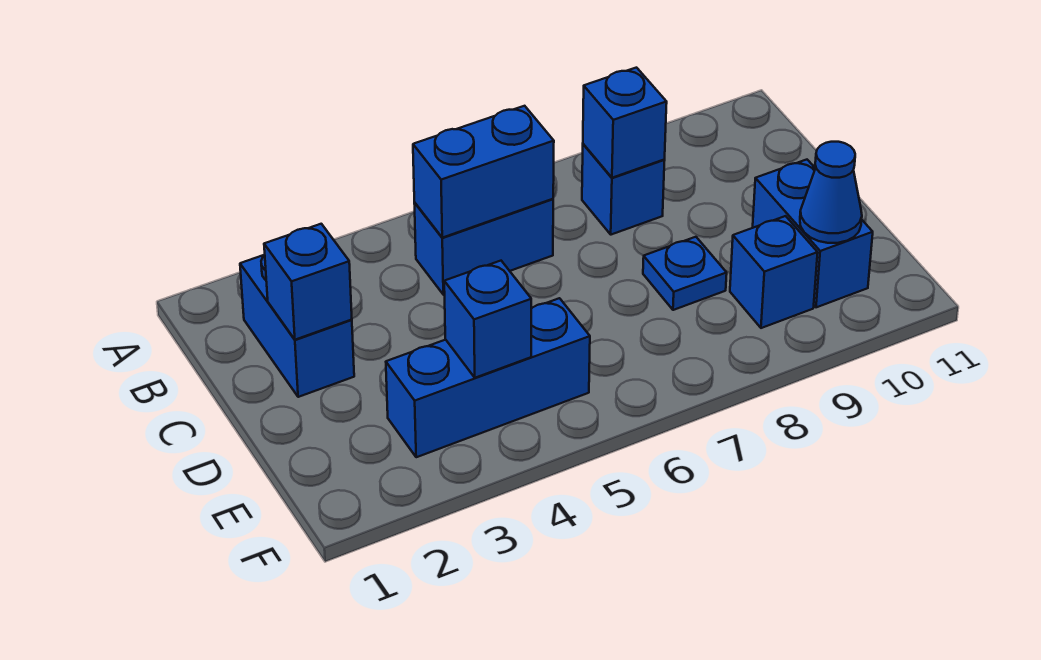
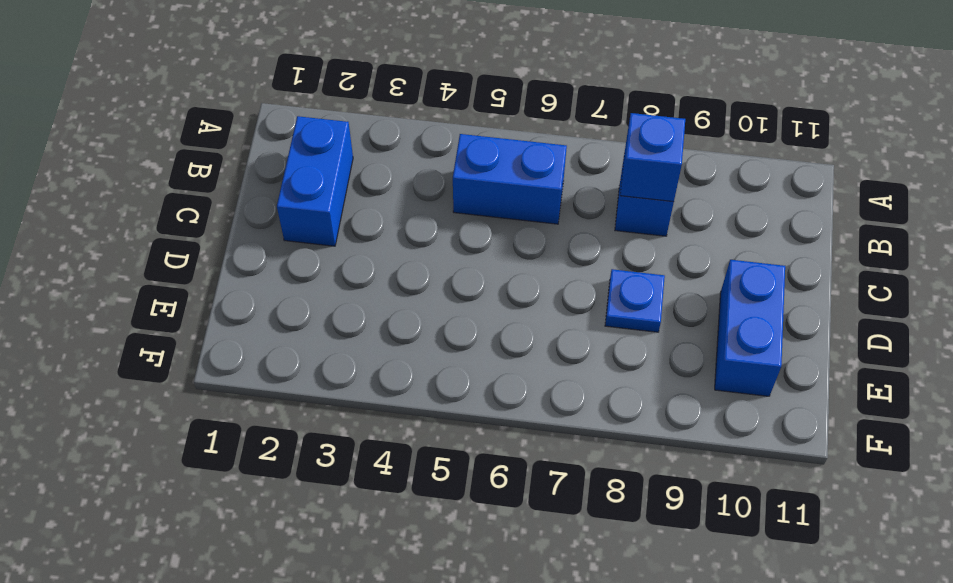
none -> blue brick E3:E5 level 1
none -> blue brick E9 level 1
none -> blue brick B5:B6 level 2

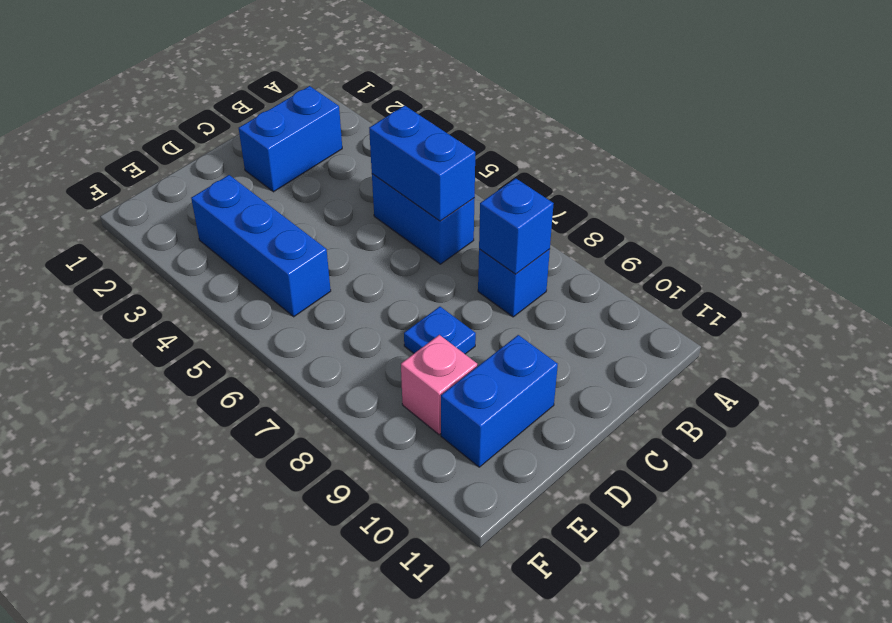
pink brick E9 level 1 -> blue brick E9 level 1
none -> blue brick C2 level 2
none -> blue brick E4 level 2
none -> blue cone E10 level 2

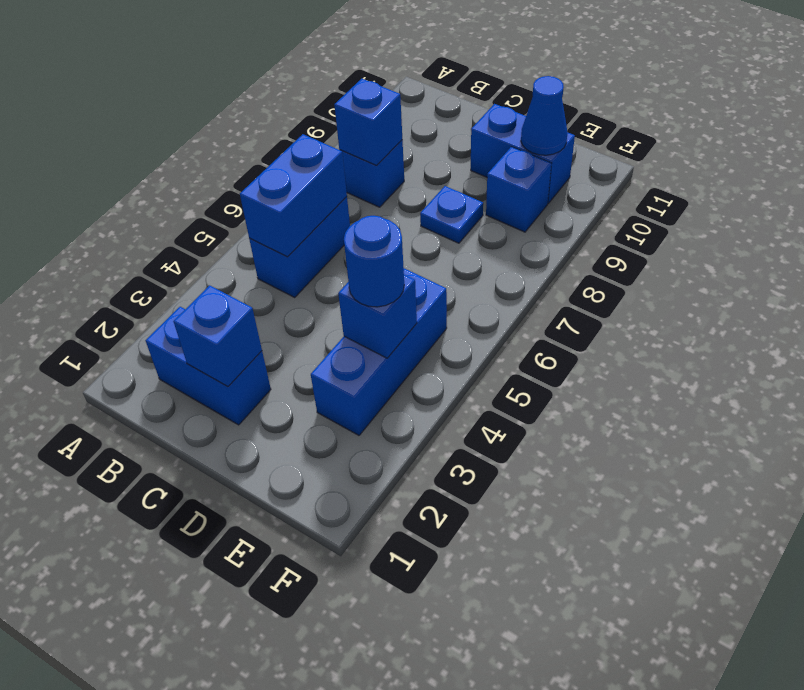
blue round brick E4 level 3 -> none

